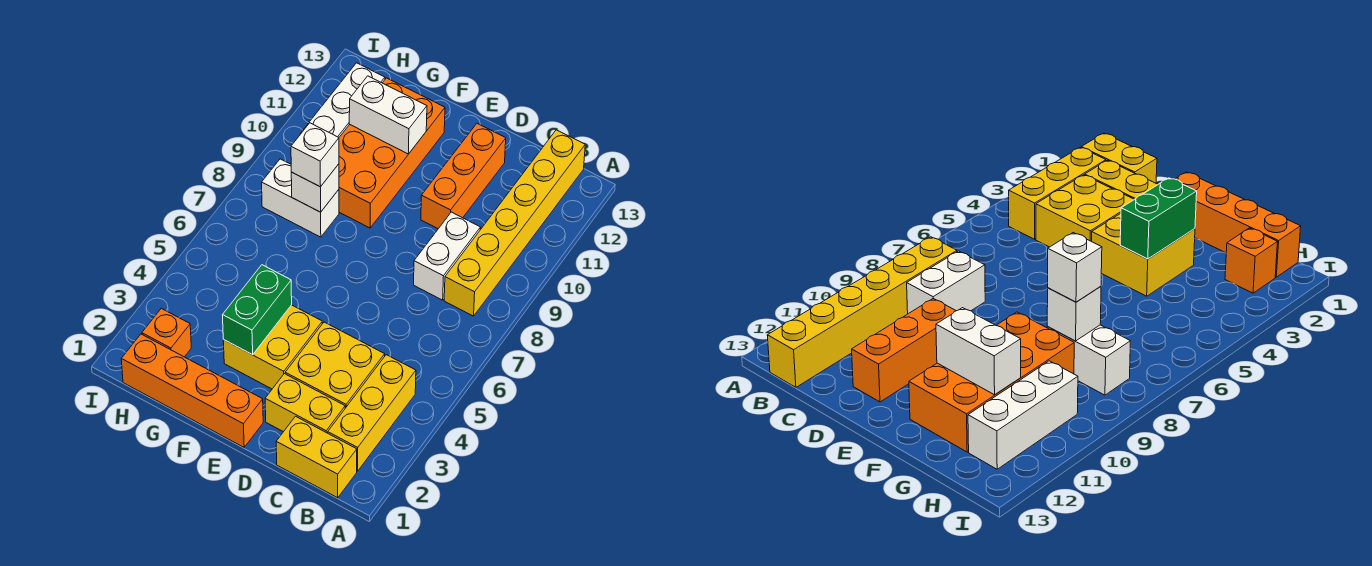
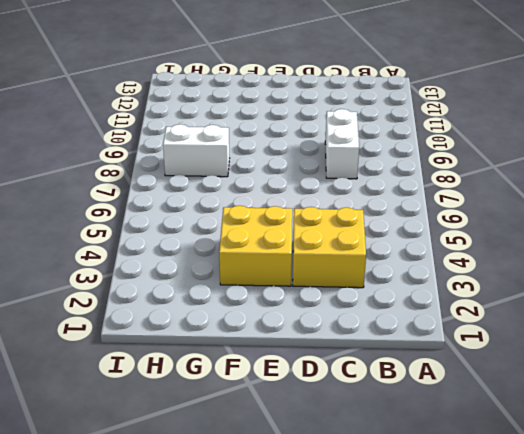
none -> yellow brick B1:C1 level 1
none -> yellow brick B2:B4 level 1
none -> yellow brick B8:B13 level 1

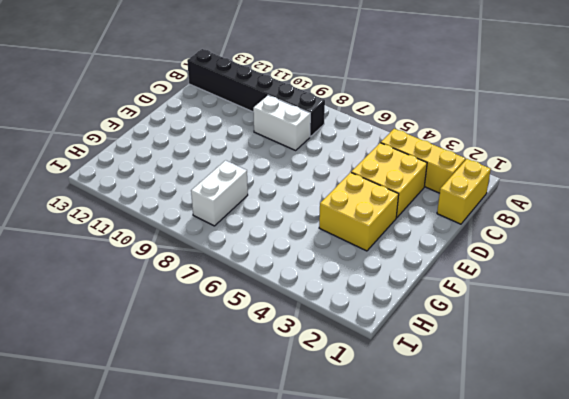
black brick B8:B13 level 1 -> yellow brick B8:B13 level 1
none -> yellow brick C2:D2 level 1
none -> orange brick D10:D12 level 1
none -> orange brick E1:H1 level 1

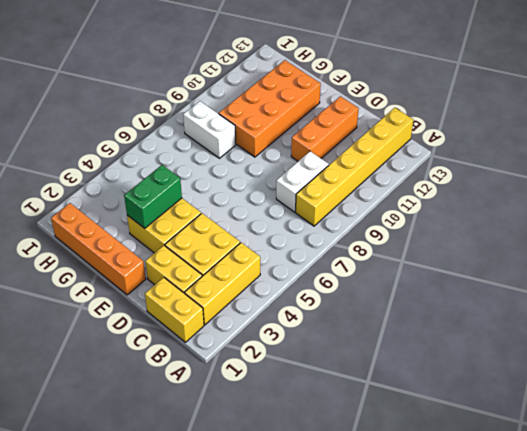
none -> orange brick H2 level 1
none -> white brick H10:H12 level 1
none -> white brick F11:G11 level 2

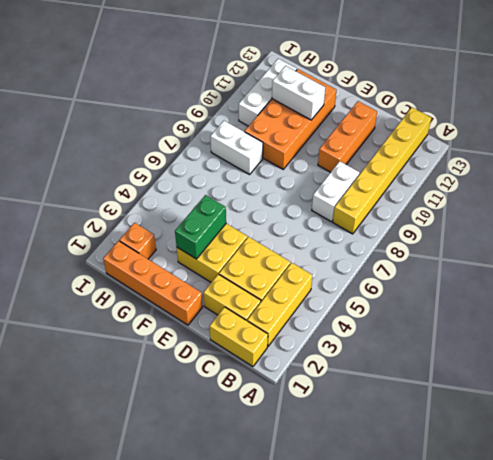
none -> white brick G8 level 2
none -> white brick G8 level 3

